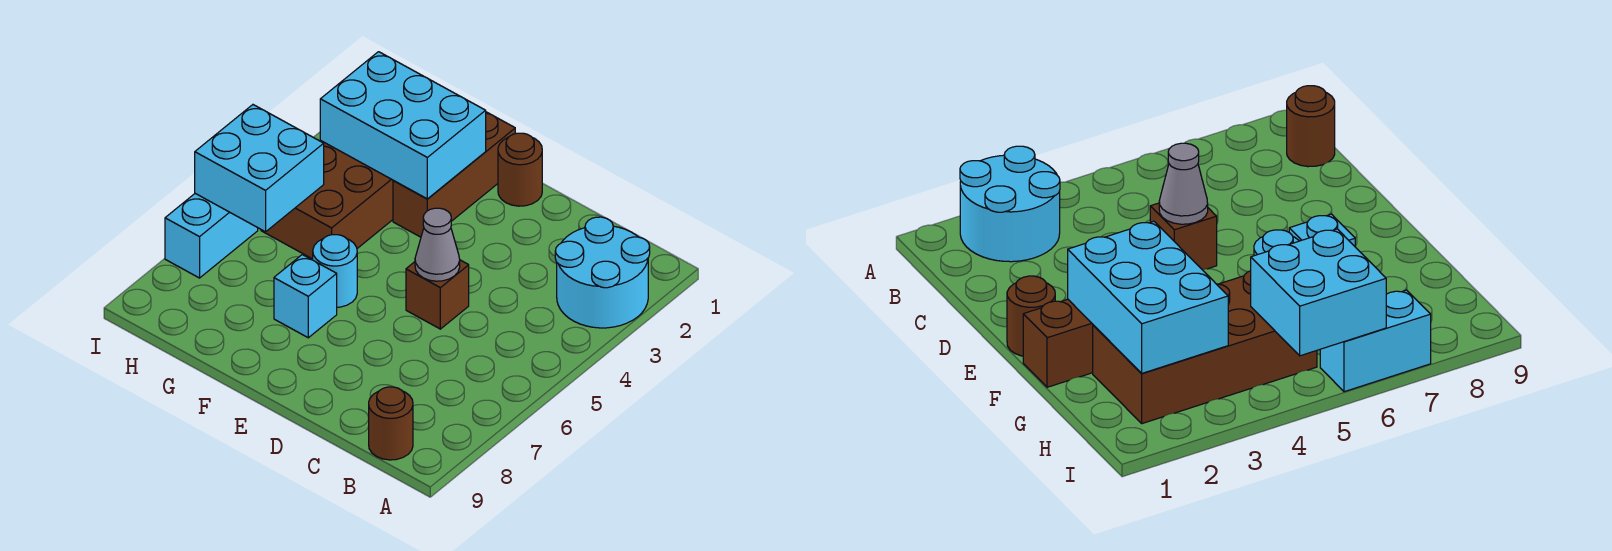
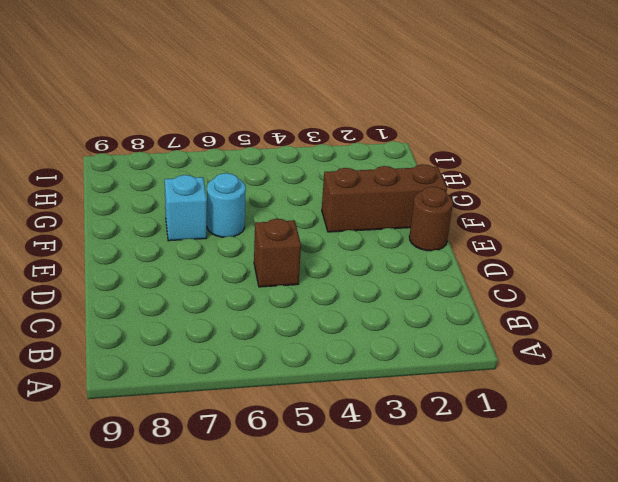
none -> cyan round brick A2:B3 level 1
none -> brown round brick B9 level 1
none -> brown brick G2:H5 level 1

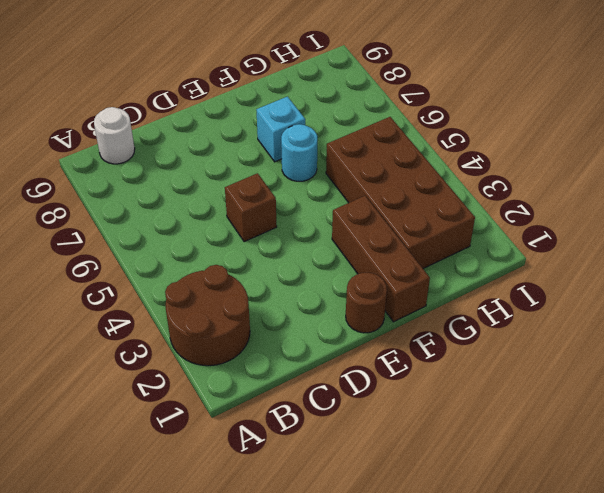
brown round brick A2:B3 level 1 -> cyan round brick A2:B3 level 1
white round brick B9 level 1 -> brown round brick B9 level 1
none -> cyan brick I6:I7 level 1
none -> grey cone D5 level 2
none -> cyan brick F2:H3 level 2

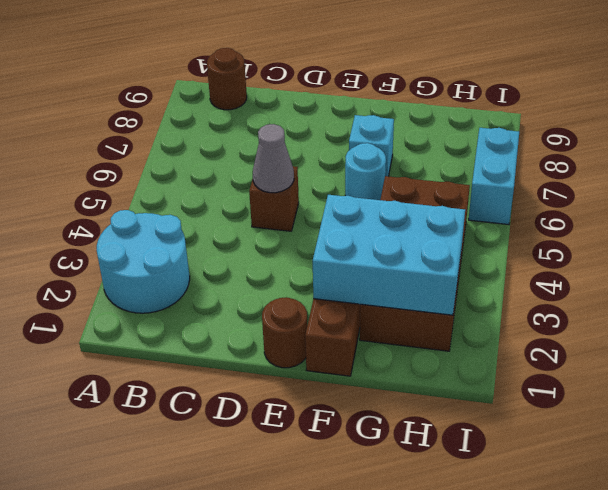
none -> cyan brick H5:I6 level 2

